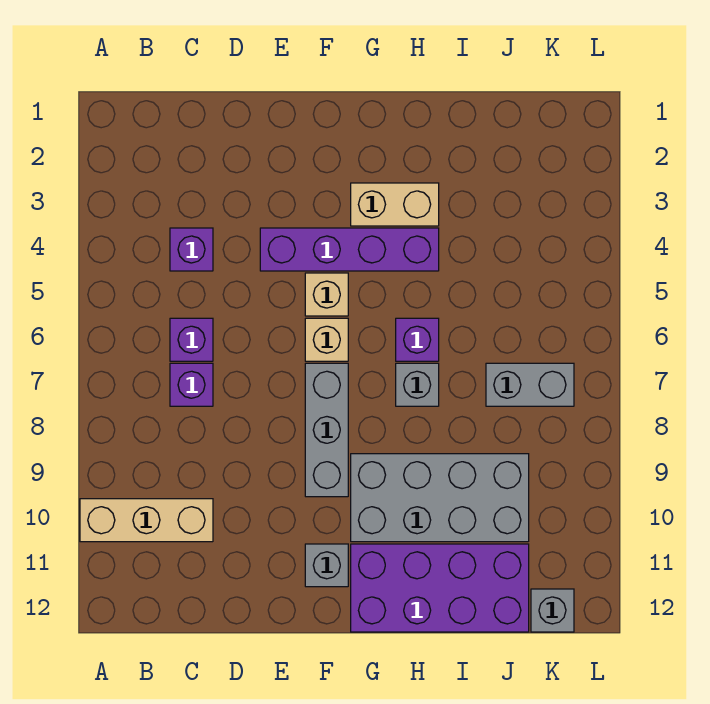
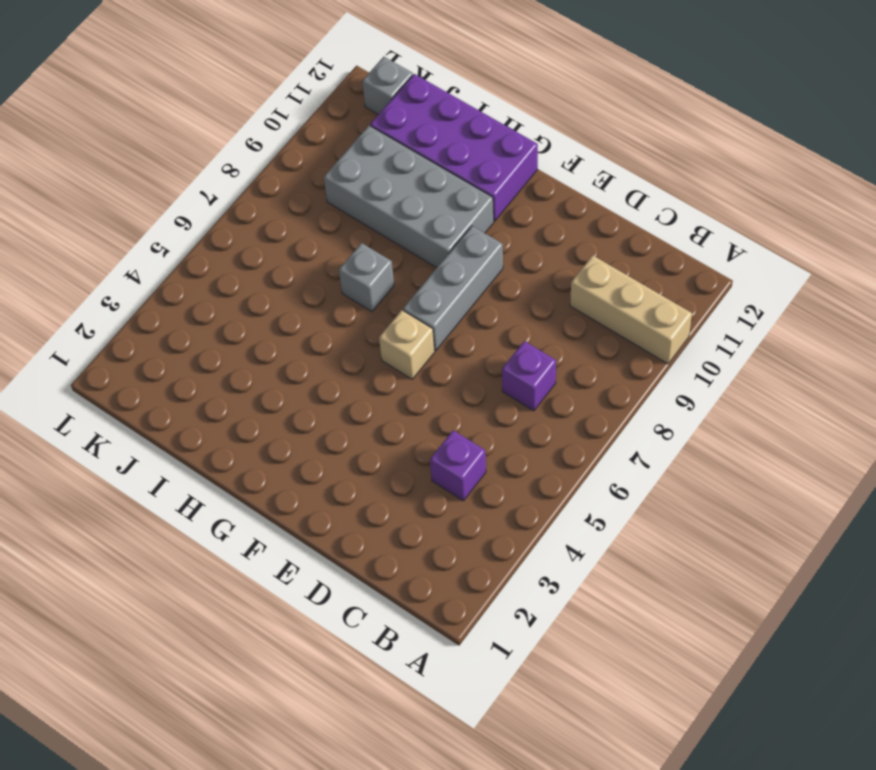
none -> purple brick C6 level 1
none -> purple brick E4:H4 level 1
none -> tan brick F5 level 1

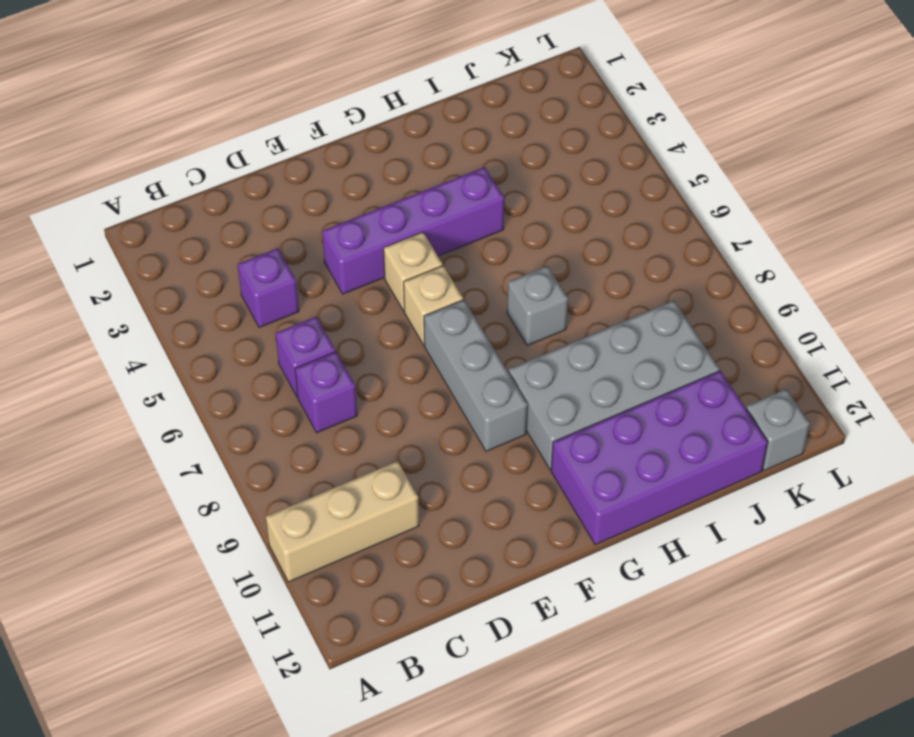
none -> grey brick F11 level 1
none -> tan brick G3:H3 level 1
none -> purple brick H6 level 1

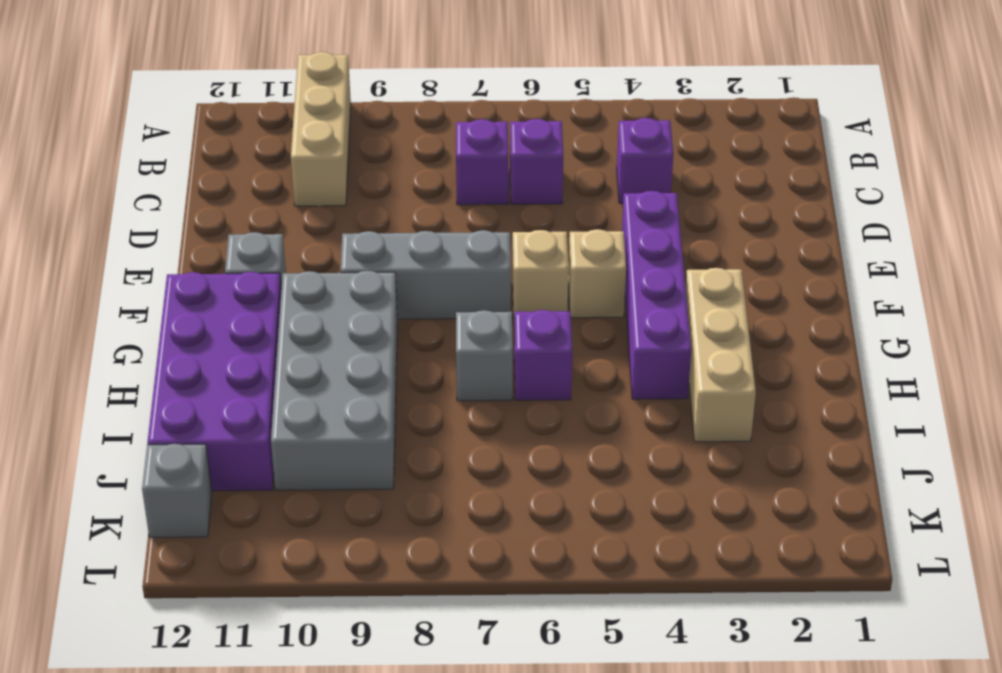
tan brick G3:I3 level 1 -> tan brick G3:H3 level 1
none -> grey brick J7:K7 level 1

